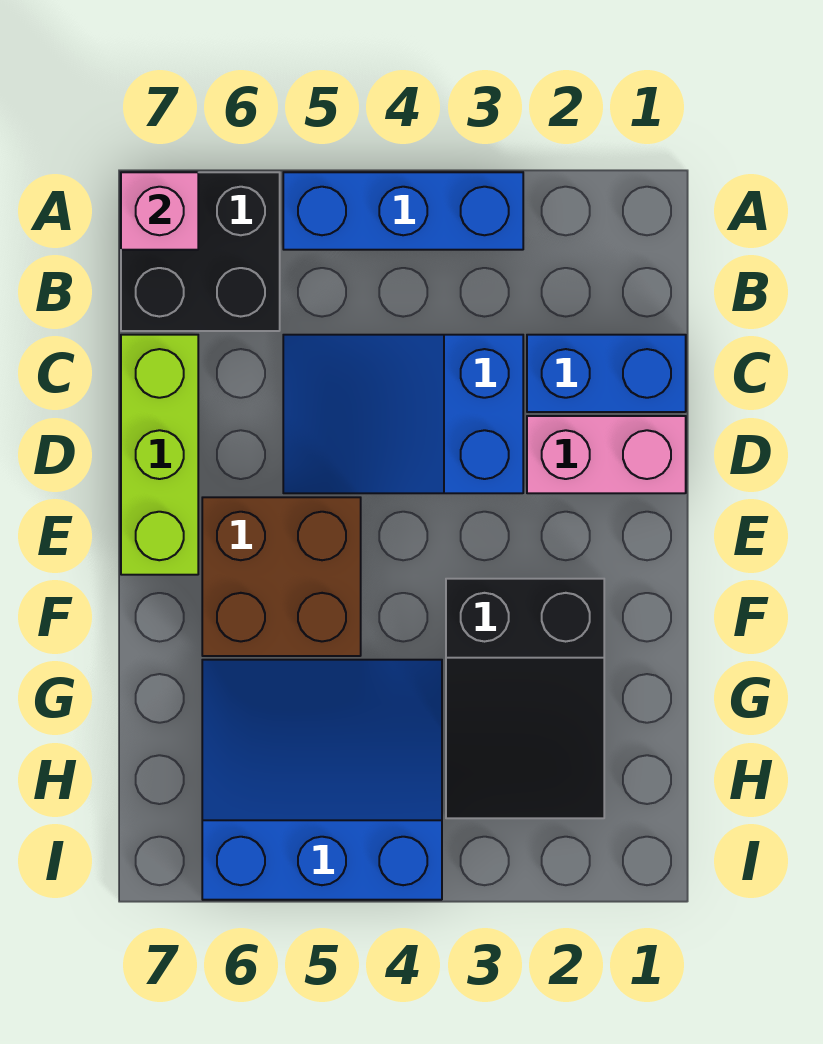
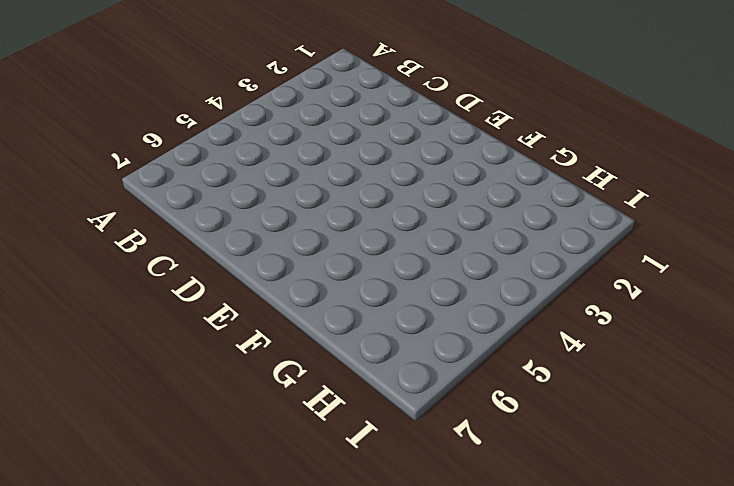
none -> blue brick A3:A5 level 1
none -> black brick A6:B7 level 1

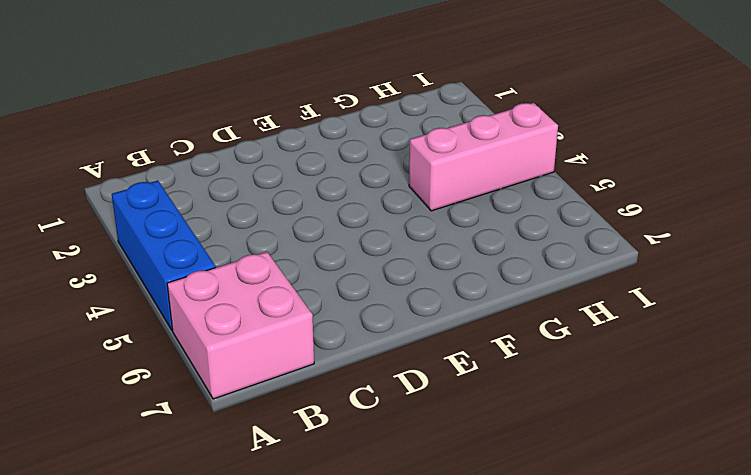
pink brick A6:B7 level 1 -> black brick A6:B7 level 1
pink brick G4:I4 level 1 -> blue slope G4:I6 level 1 top I
none -> blue brick C1:C2 level 1
none -> blue slope C3:D5 level 1 top 3

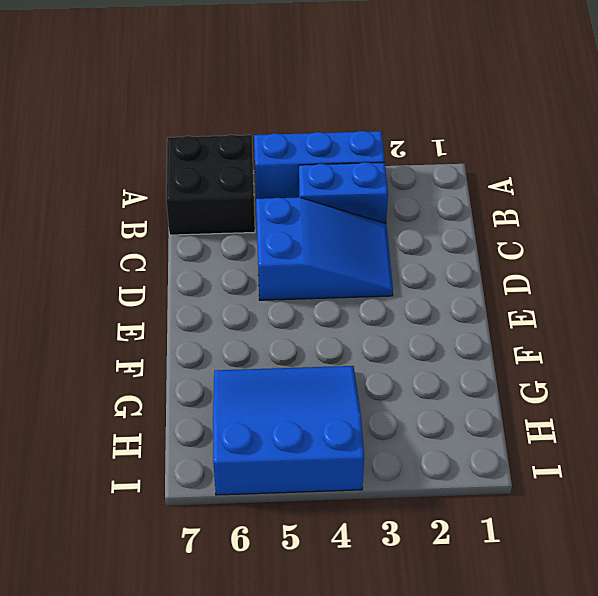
blue brick B3:B4 level 1 -> blue brick C1:C2 level 1
blue slope C3:D5 level 1 top 5 -> blue slope C3:D5 level 1 top 3
none -> lime brick C7:E7 level 1
none -> pink brick D1:D2 level 1

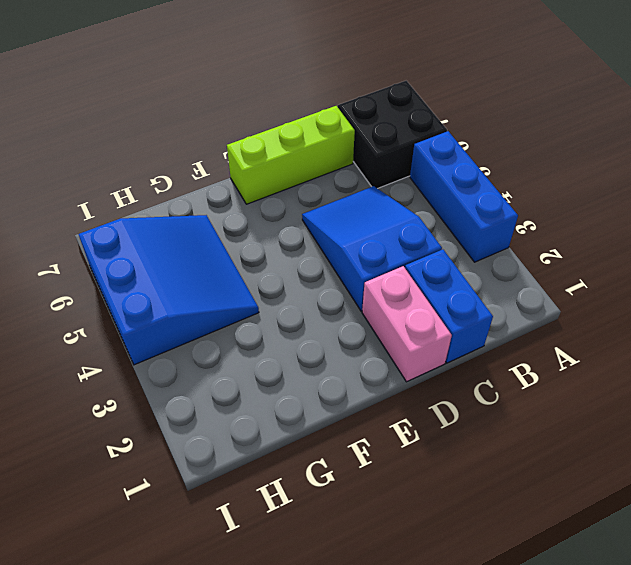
none -> brown brick E5:F6 level 1
none -> black slope F2:H3 level 1 top F

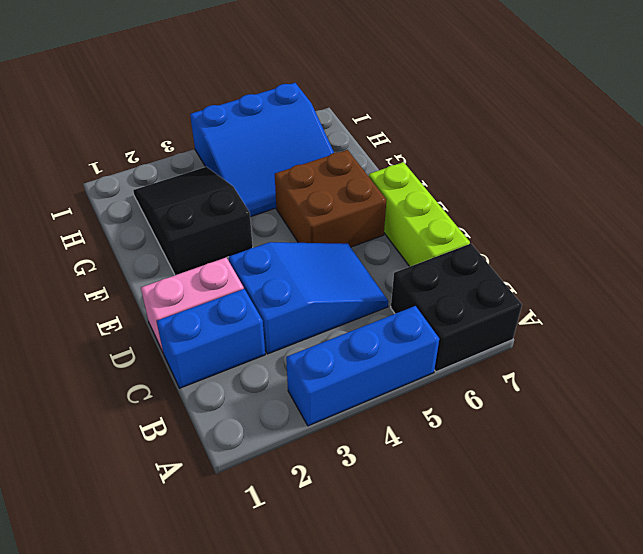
none -> pink brick A7 level 2

